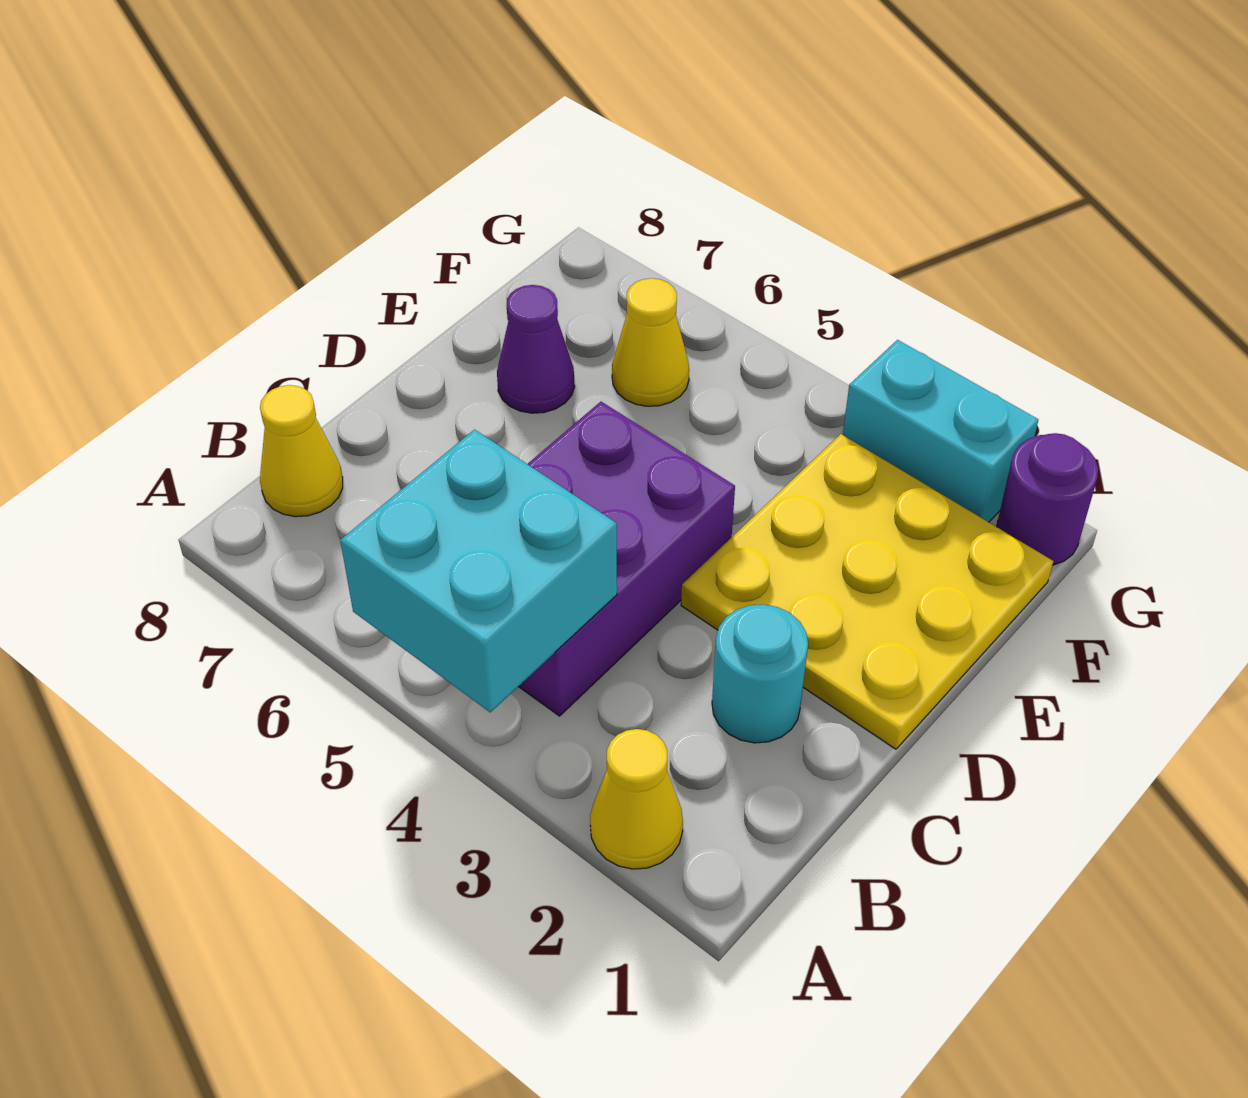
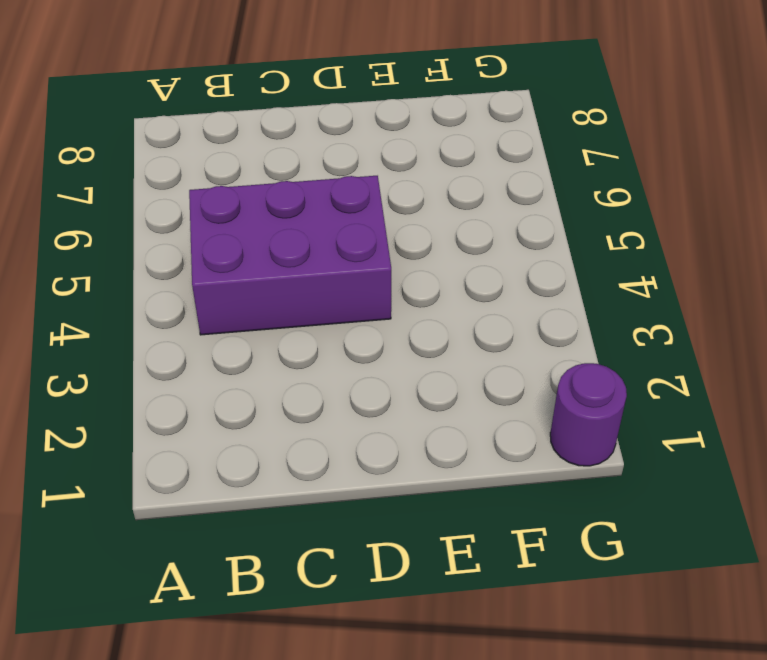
none -> yellow cone A2 level 1
none -> yellow cone B8 level 1

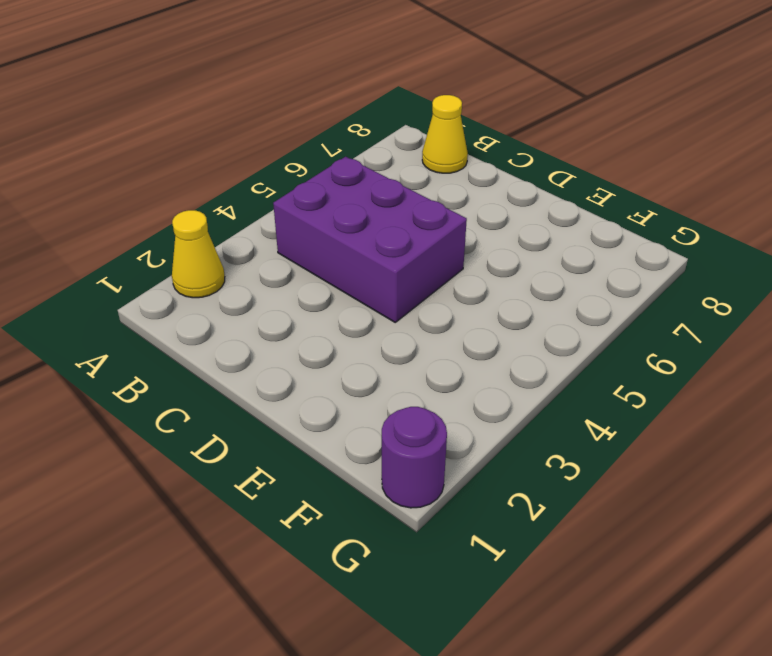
none -> cyan round brick C2 level 1
none -> yellow plate D1:F3 level 1

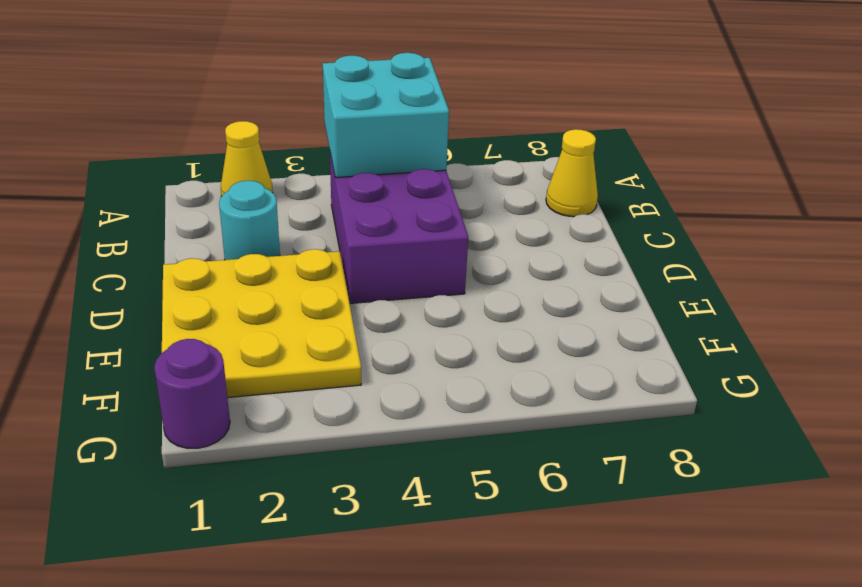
none -> purple cone E7 level 1
none -> yellow cone F6 level 1

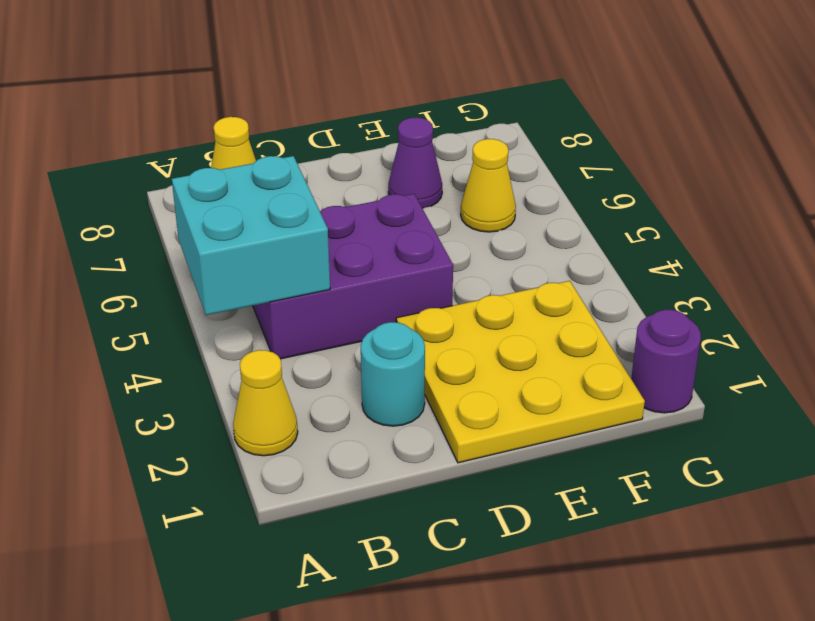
none -> cyan brick G2:G3 level 1

